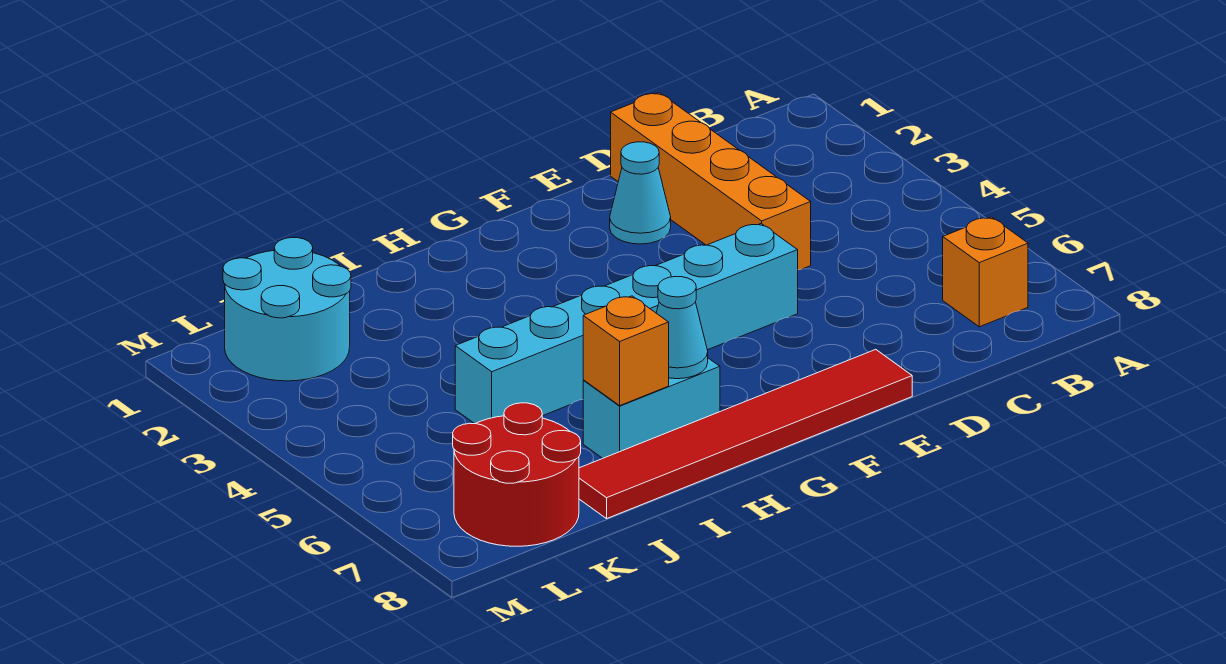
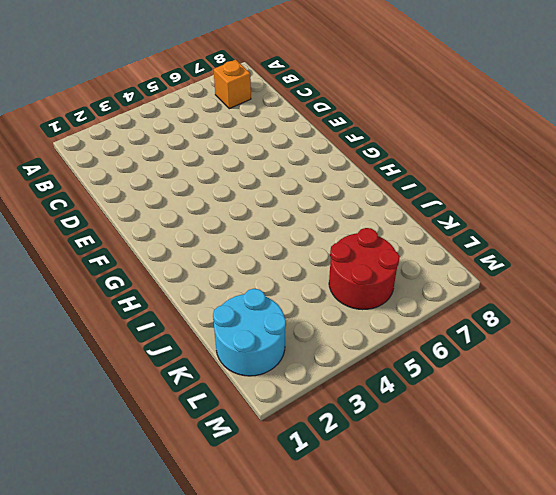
red round brick K5:L6 level 1 -> red round brick K7:L8 level 1
none -> orange brick D1:D4 level 1
none -> cyan cone E2 level 1

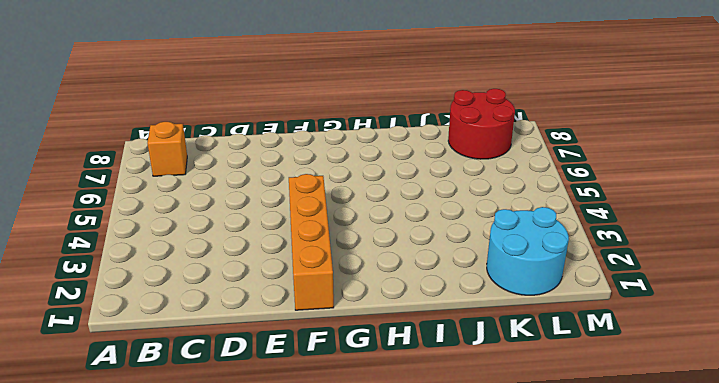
orange brick F1:F4 level 1 -> orange brick D1:D4 level 1
none -> cyan cone E2 level 1
none -> cyan brick E5:J5 level 1

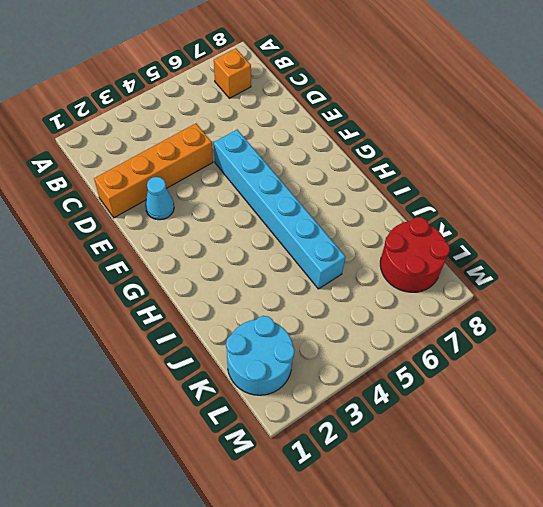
none -> red tile E8:J8 level 1
none -> cyan brick H7:I7 level 1

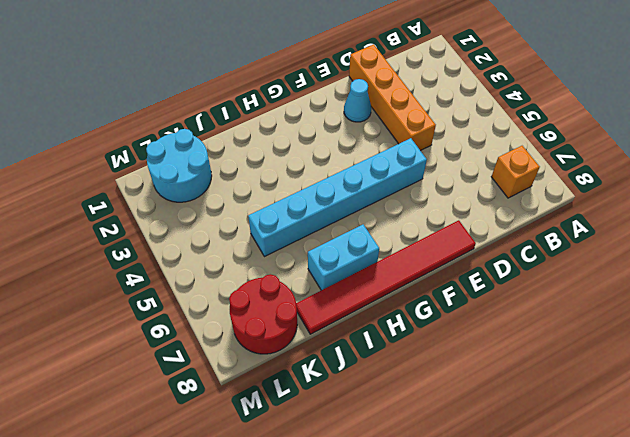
none -> cyan cone H7 level 2
none -> orange brick I7 level 2

